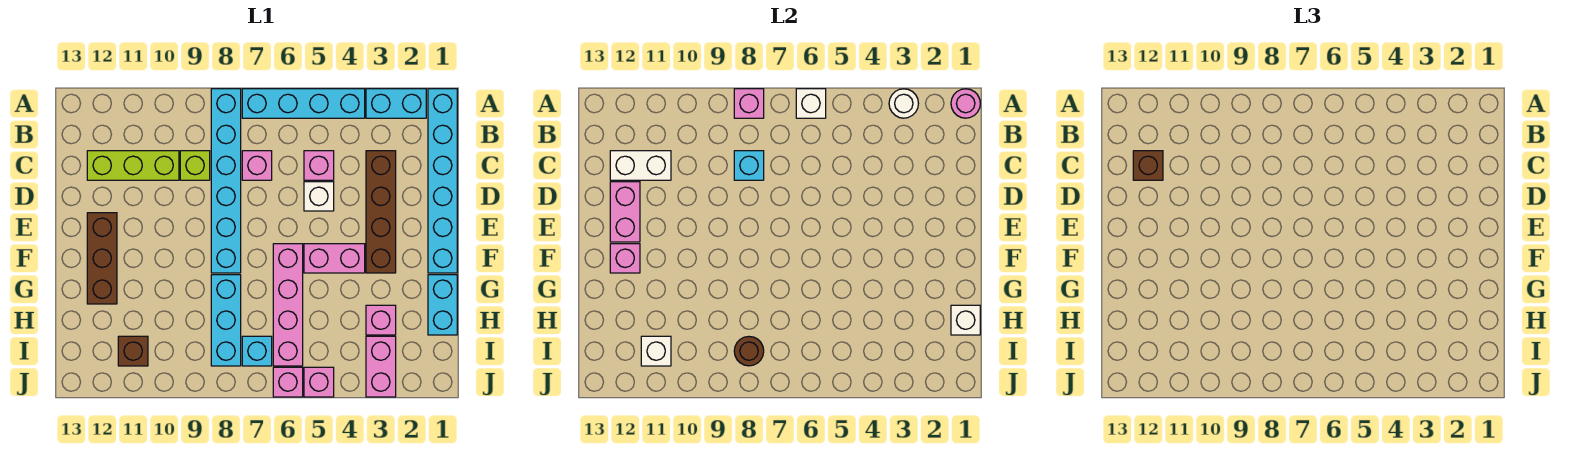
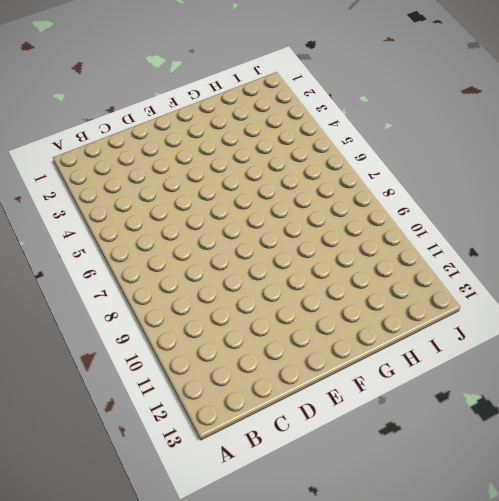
none -> cyan brick A1:F1 level 1
none -> cyan brick A2:A3 level 1
none -> cyan brick A4:A7 level 1
none -> cyan brick A8:F8 level 1

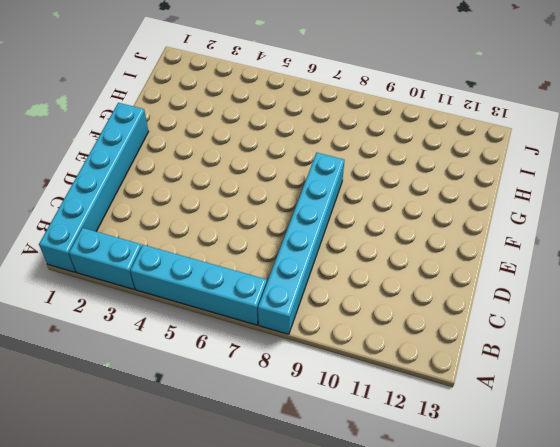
none -> brown brick C3:F3 level 1
none -> pink brick C5 level 1
none -> pink brick C7 level 1
none -> lime brick C9 level 1

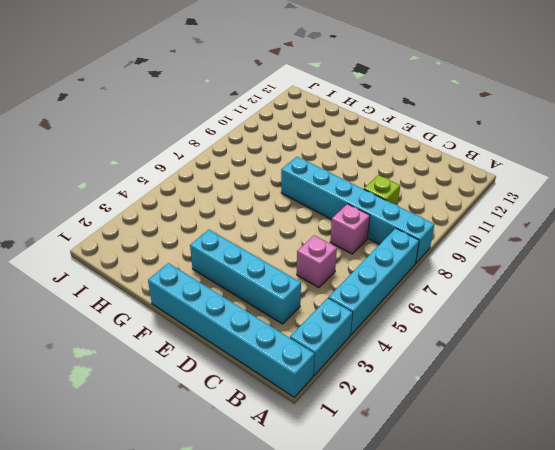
cyan brick C3:F3 level 1 -> brown brick C3:F3 level 1
none -> lime brick C10:C12 level 1
none -> white brick D5 level 1
none -> brown brick E12:G12 level 1
none -> pink brick F4:F5 level 1

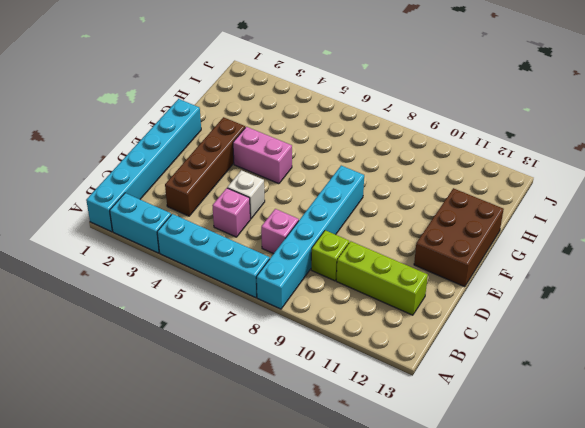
brown brick E12:G13 level 1 -> brown brick E12:G12 level 1
none -> pink brick F6:I6 level 1
none -> cyan brick G1:H1 level 1
none -> cyan brick G8:I8 level 1
none -> pink brick H3 level 1

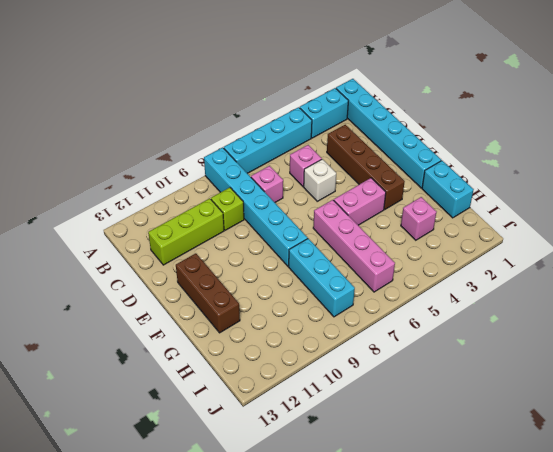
none -> pink brick I3:J3 level 1
none -> cyan brick I7 level 1
none -> brown brick I11 level 1
none -> pink brick J5 level 1

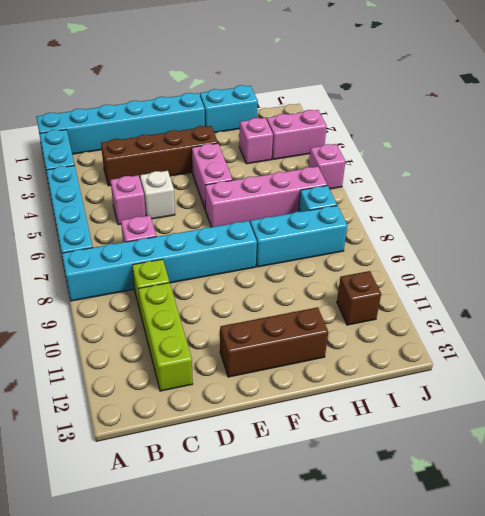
none -> pink brick J6 level 1
none -> pink round brick A1 level 2
none -> white round brick A3 level 2
none -> white brick A6 level 2

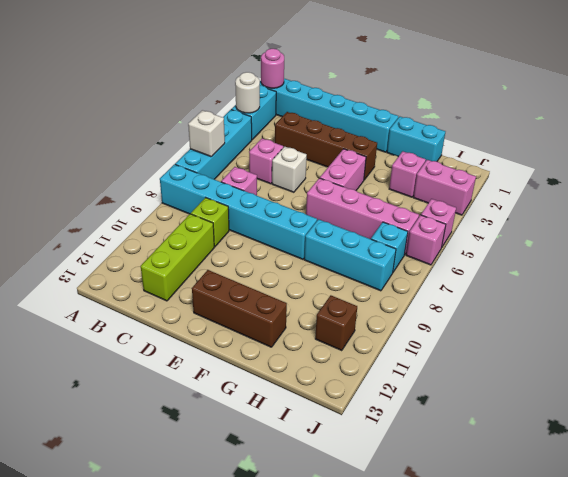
none -> pink brick A8 level 2
none -> cyan brick C8 level 2
none -> white brick C11:C12 level 2
none -> pink brick D12:E12 level 2

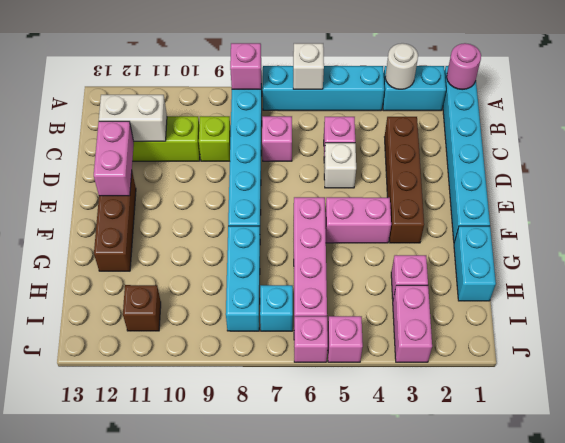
none -> cyan brick C8 level 2
none -> pink brick F12 level 2
none -> white brick H1 level 2
none -> brown round brick I8 level 2

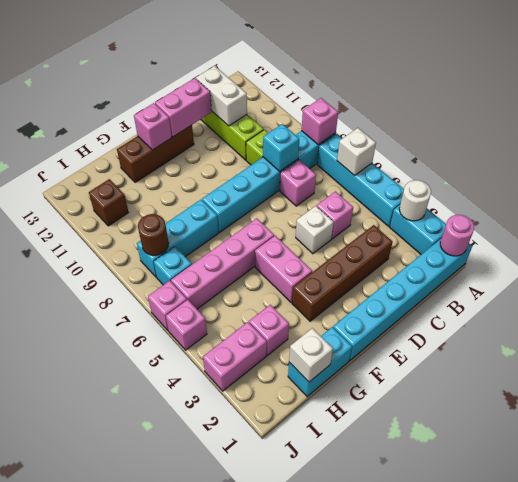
none -> white brick I11 level 2
none -> brown brick C12 level 3

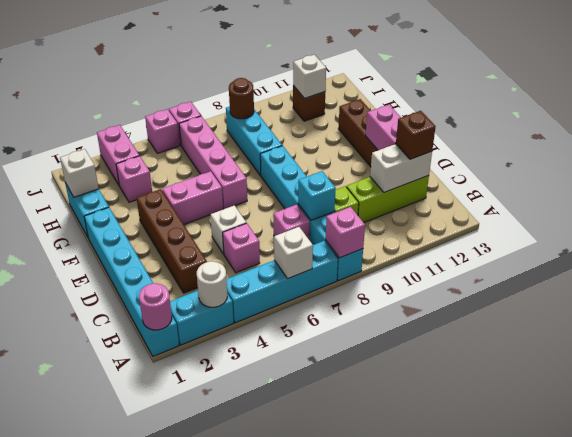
none -> cyan brick I7 level 1
none -> pink brick F12 level 2

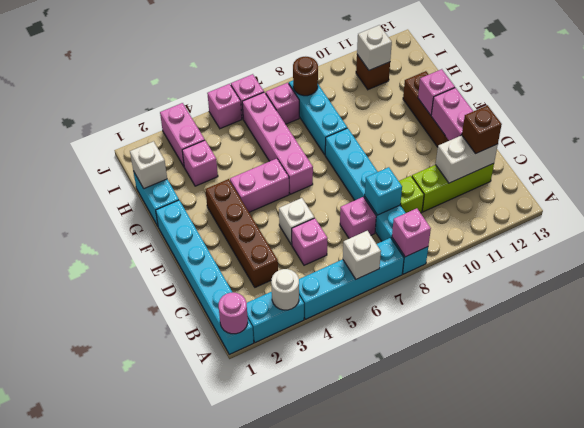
pink brick I7 level 1 -> cyan brick I7 level 1

